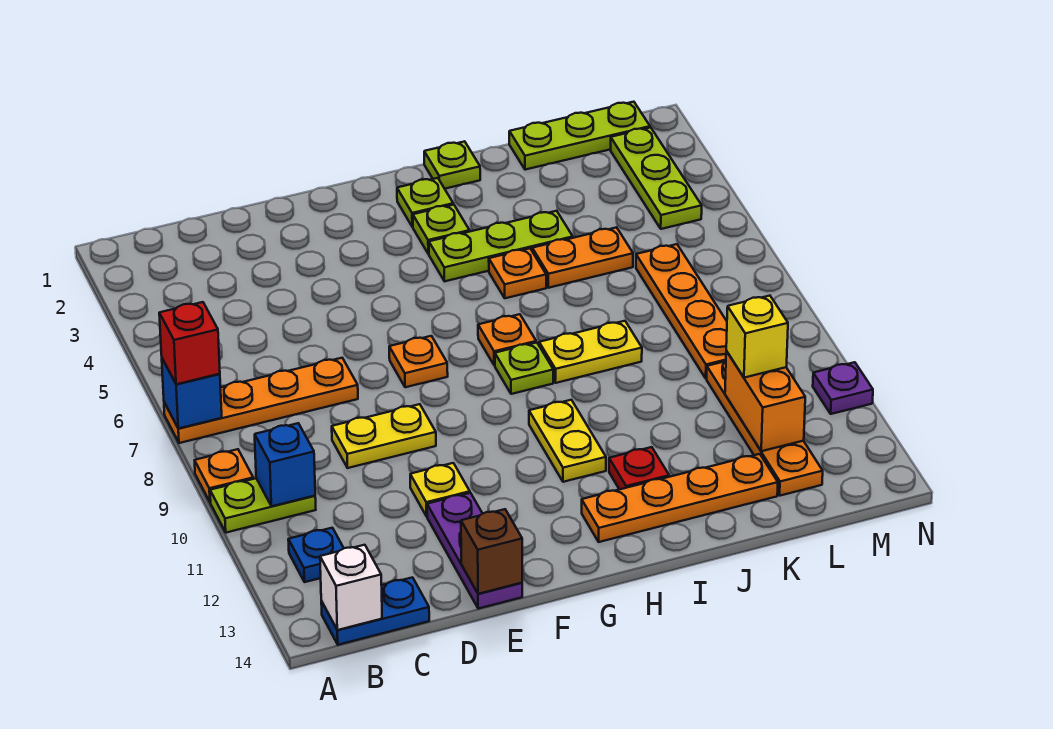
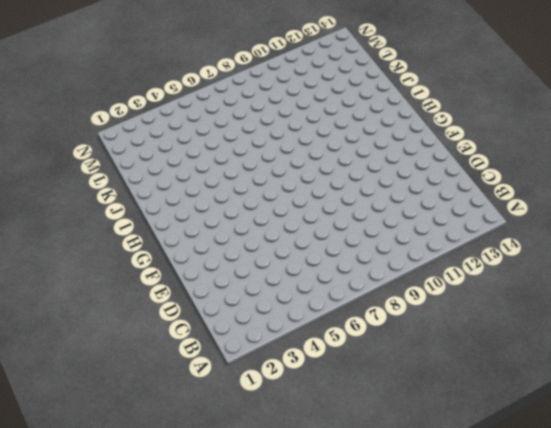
none -> orange plate A7:D7 level 1
none -> orange plate A9 level 1
none -> lime plate A10:B10 level 1
none -> blue plate B12 level 1

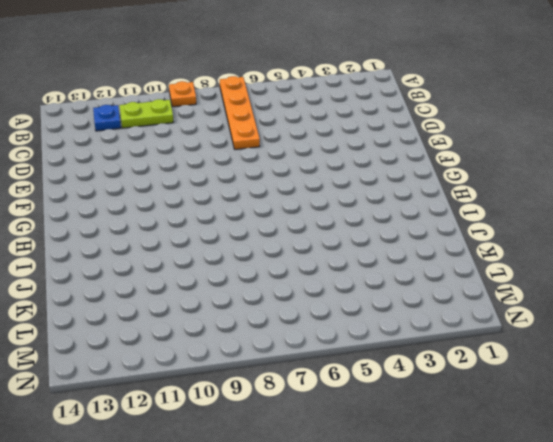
lime plate B10:B11 level 1 -> lime plate A10:B10 level 1
none -> blue plate B14:C14 level 1
none -> yellow plate D9:E9 level 1
none -> yellow plate E11 level 1
none -> purple plate E12:E14 level 1

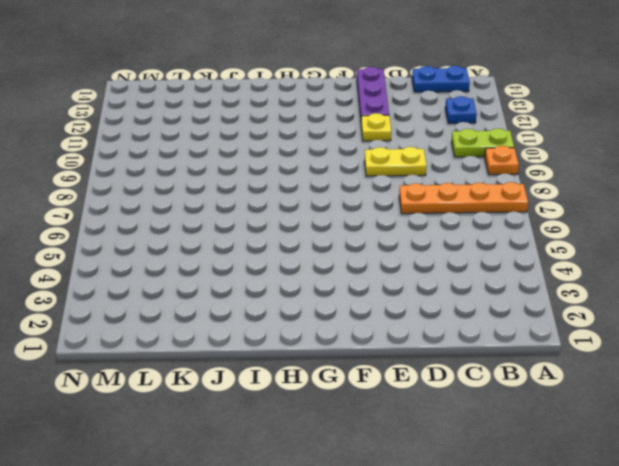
none -> orange plate F7 level 1
none -> lime plate H2 level 1
none -> lime plate H3 level 1
none -> lime plate H4:J4 level 1

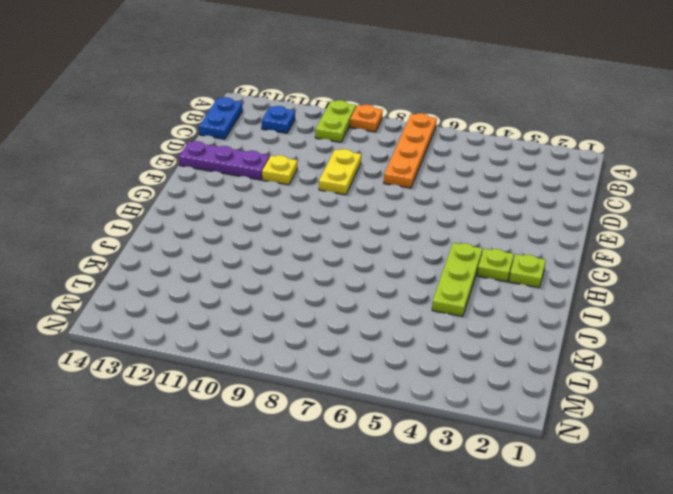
none -> orange plate F7 level 1
none -> orange plate H7 level 1
none -> lime plate H8 level 1
none -> yellow plate H10:H11 level 1

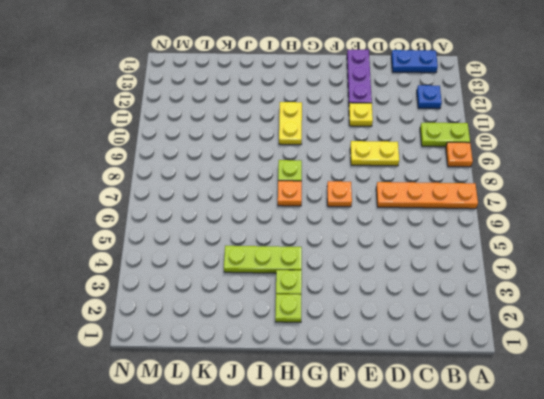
none -> orange plate H13:K13 level 1
none -> lime plate I1 level 1
none -> orange plate I5 level 1
none -> yellow plate I8:J8 level 1

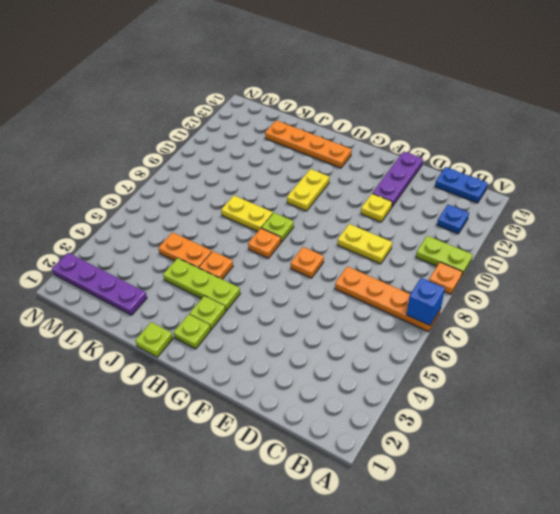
purple plate K2:N2 level 1 -> lime plate M2:M4 level 1
none -> red plate I12 level 1
none -> lime plate K1:M1 level 1
none -> orange plate L6:L9 level 1
none -> orange plate L10:L13 level 1

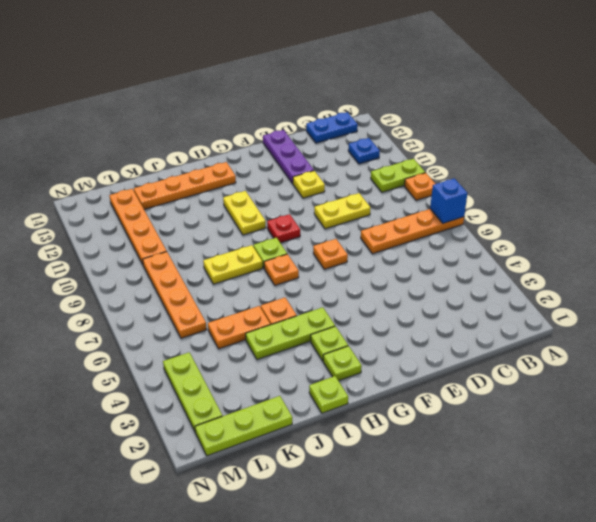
red plate G9 level 1 -> red plate I12 level 1
none -> purple plate N11 level 1
none -> blue brick B10 level 2
none -> white brick B14 level 2
none -> brown brick E14 level 2

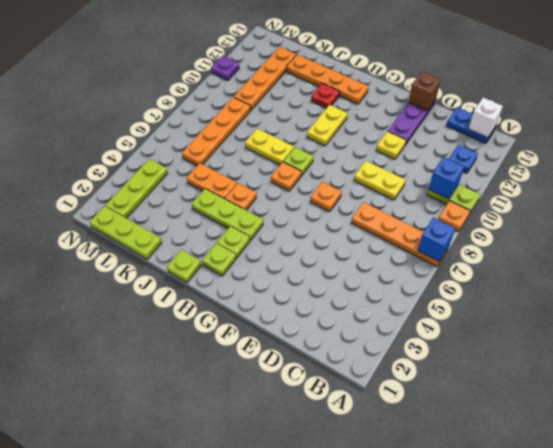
none -> orange brick L11:L12 level 2
none -> red brick A7 level 3
none -> yellow brick L11 level 3

